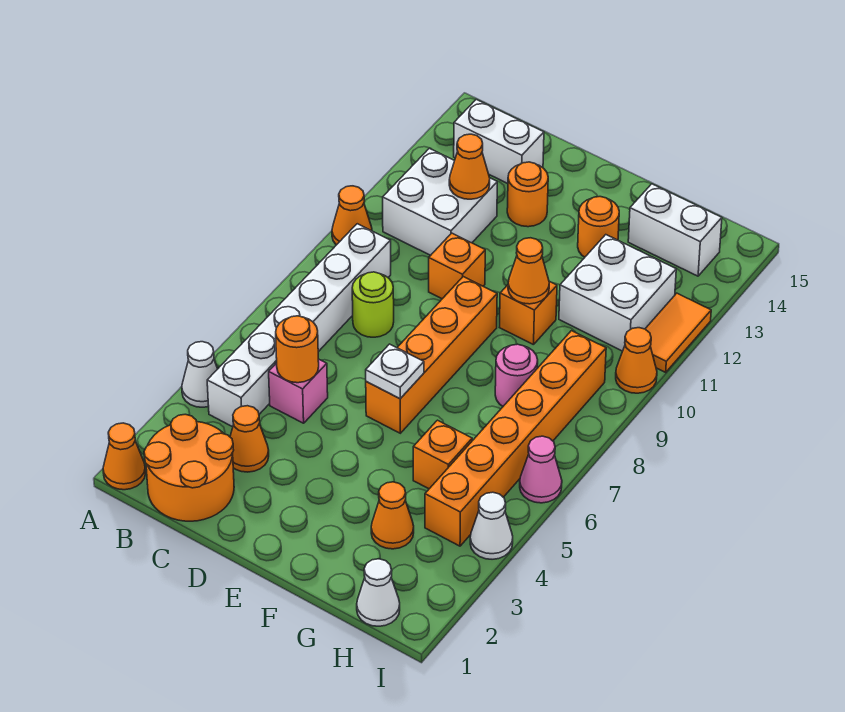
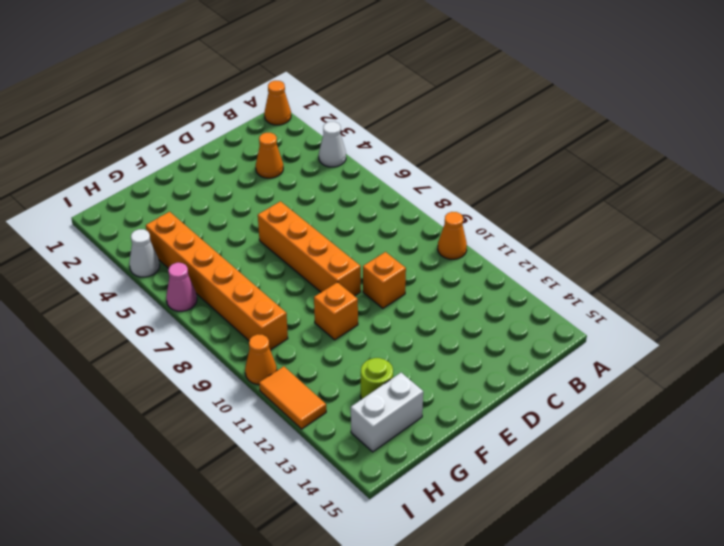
lime round brick G13 level 1 -> lime round brick C8 level 1
none -> orange round brick B1:C2 level 1
none -> white brick B4:B9 level 1
none -> white brick B11:C12 level 1
none -> white brick B14:C14 level 1

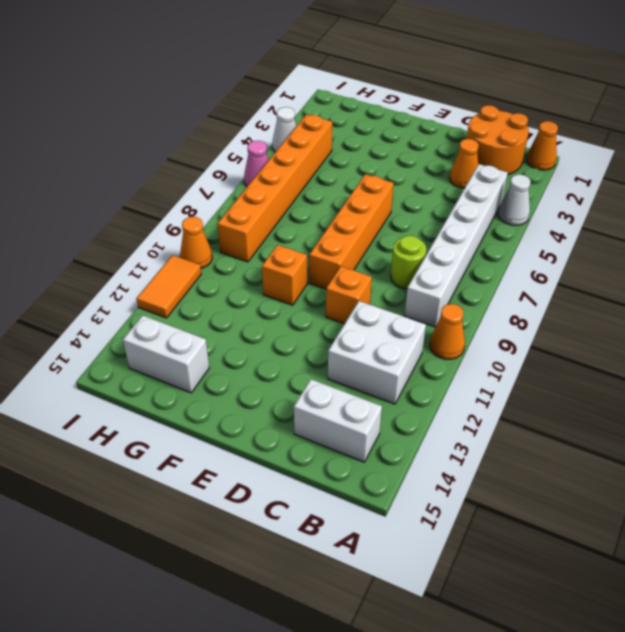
none -> pink brick C5 level 1
none -> orange round brick D13 level 1
none -> orange round brick F13 level 1
none -> orange cone G3 level 1

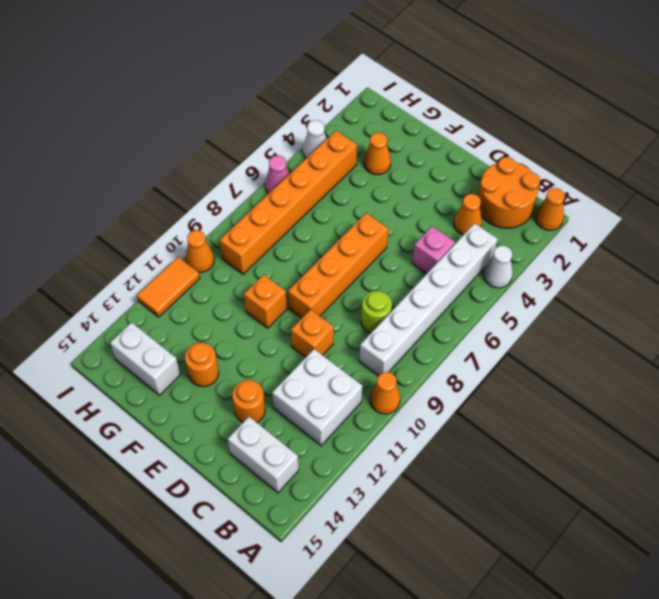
none -> orange brick G5 level 1
none -> pink round brick G8 level 1
none -> white brick G11:H12 level 1
none -> white cone H1 level 1

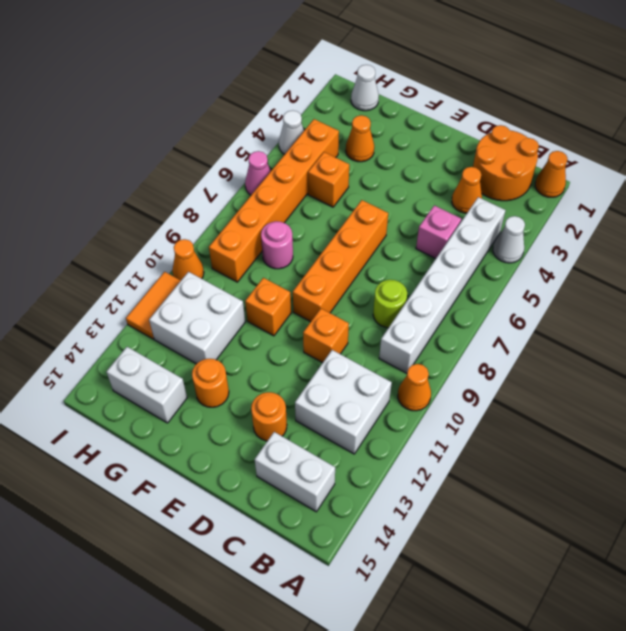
none -> orange round brick C5 level 2
none -> orange cone C12 level 2
none -> white plate E6 level 2
none -> orange cone F10 level 2

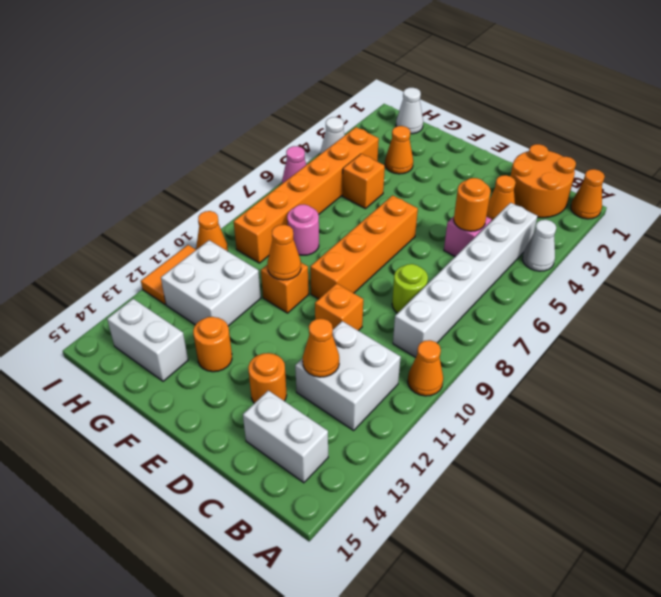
none -> white plate E6 level 2

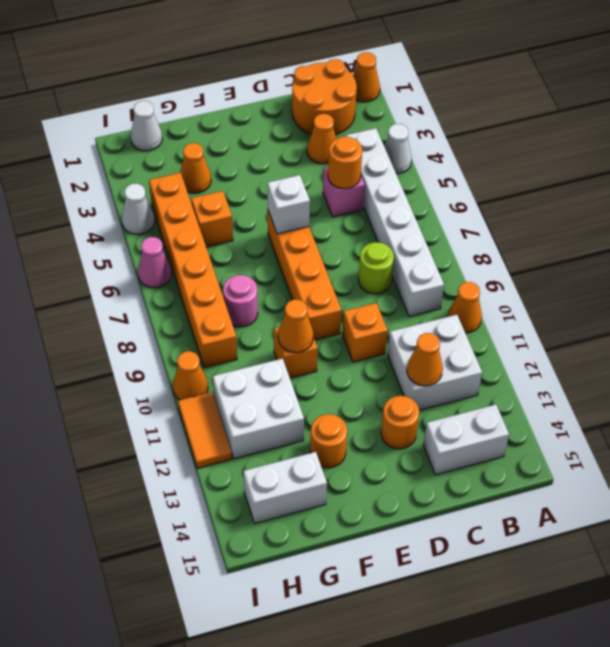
white brick E6 level 2 -> white plate E6 level 2

